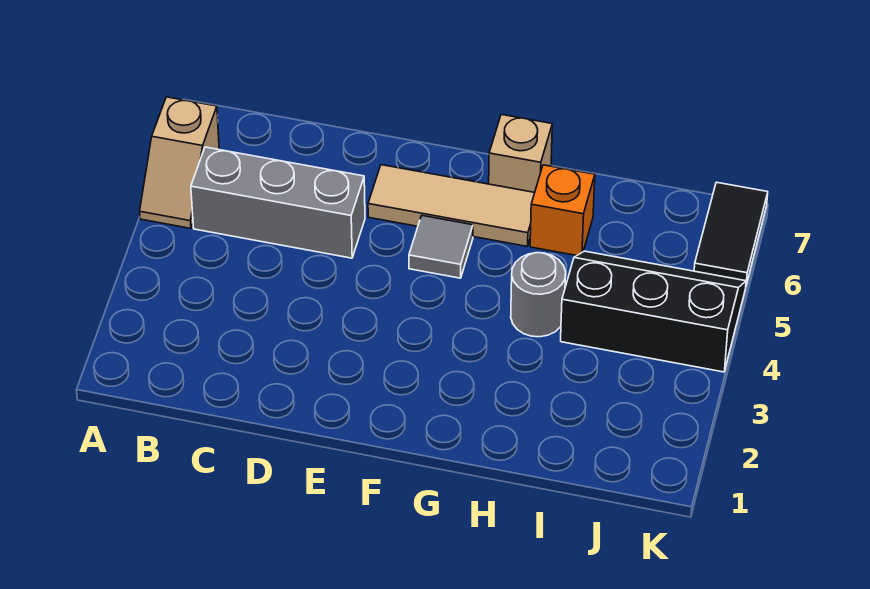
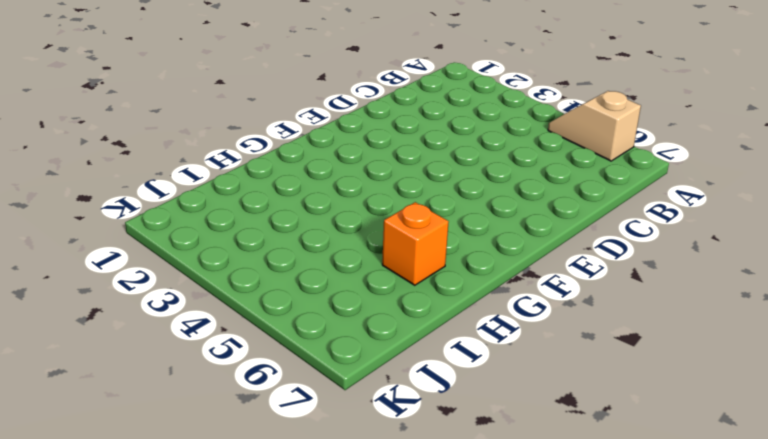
none -> grey brick B5:D5 level 1
none -> tan tile E6:G6 level 1

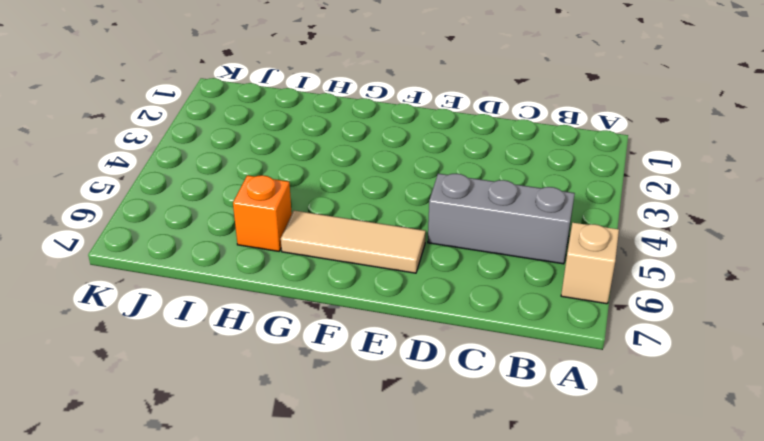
none -> grey tile F5 level 1
none -> tan brick G7 level 1

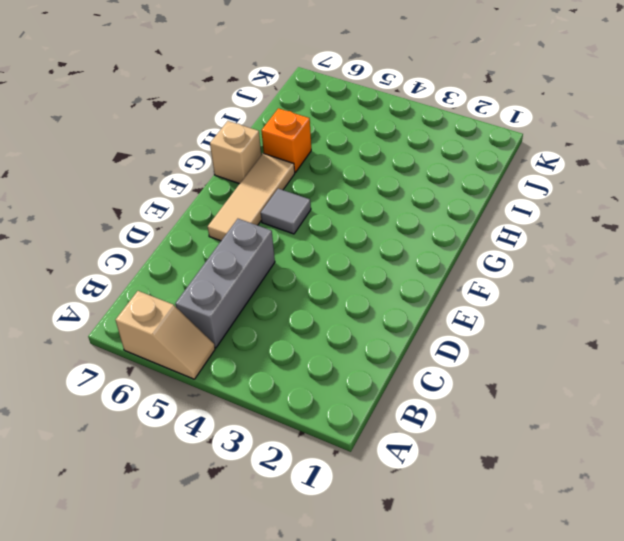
none -> grey round brick H4 level 1
none -> black slope I4:K5 level 1 top 4

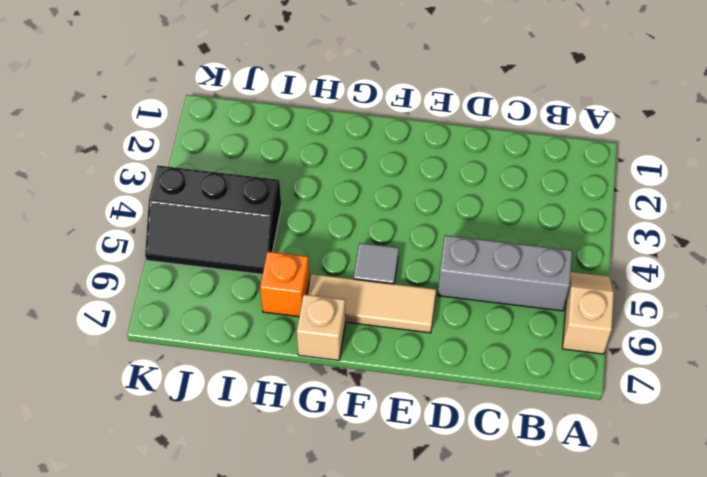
none -> grey round brick H4 level 1
none -> black tile K6:K7 level 1

